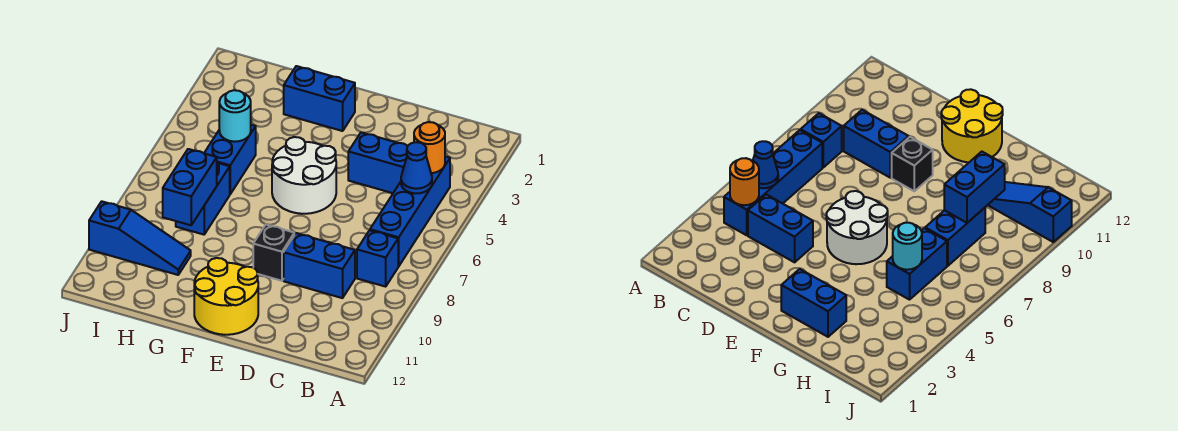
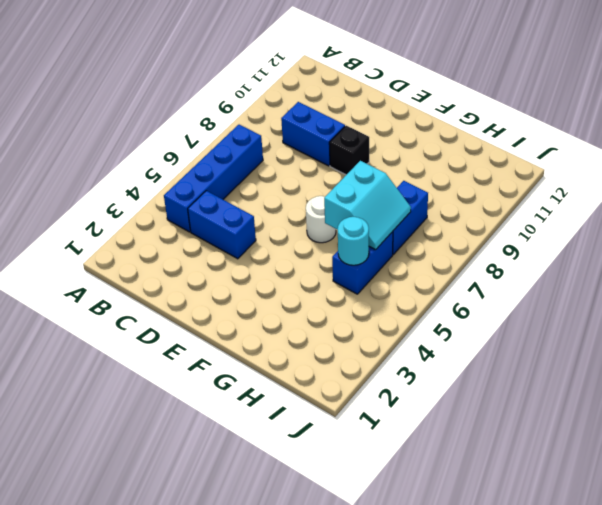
white round brick F6 level 1 -> white round brick E5:F6 level 1
cyan slope G6:H7 level 2 top G -> none
none -> blue brick B8 level 1
none -> yellow round brick E11:F12 level 1
none -> blue brick F2:G2 level 1

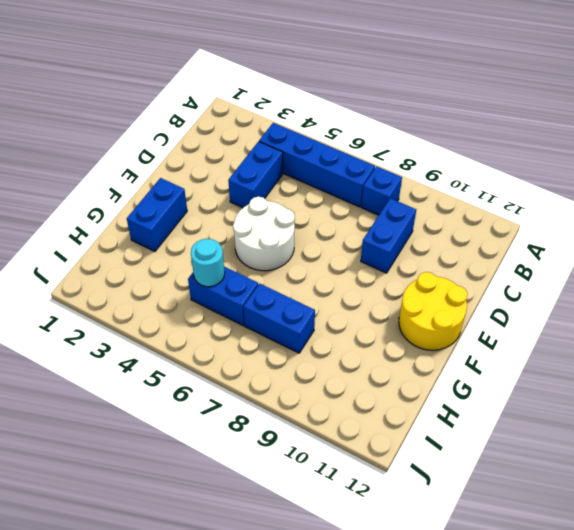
none -> black brick E9 level 1
none -> blue slope H10:J10 level 1 top J
none -> orange round brick B4 level 2

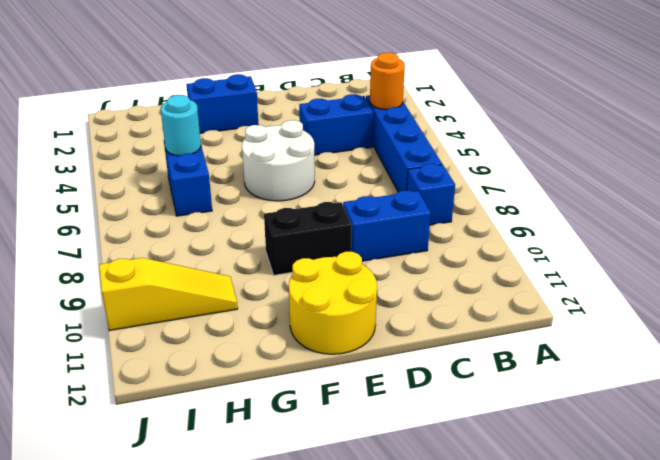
black brick E9:F9 level 1 -> black brick E9 level 1
yellow slope H10:J10 level 1 top J -> blue slope H10:J10 level 1 top J
none -> blue brick H7:H8 level 1
none -> blue cone B5 level 2
none -> blue brick H8:H9 level 2

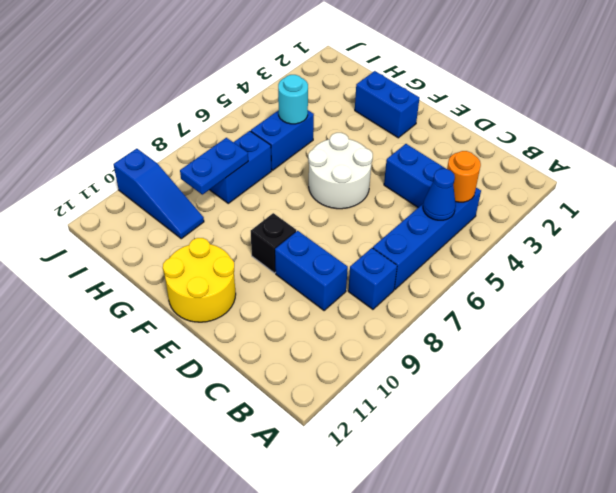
blue plate H8:H9 level 2 -> blue brick H8:H9 level 2

